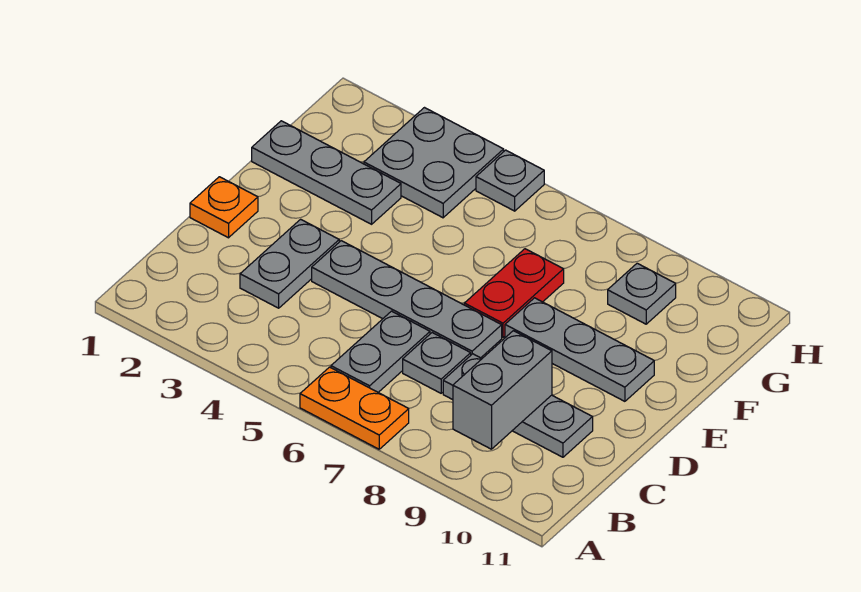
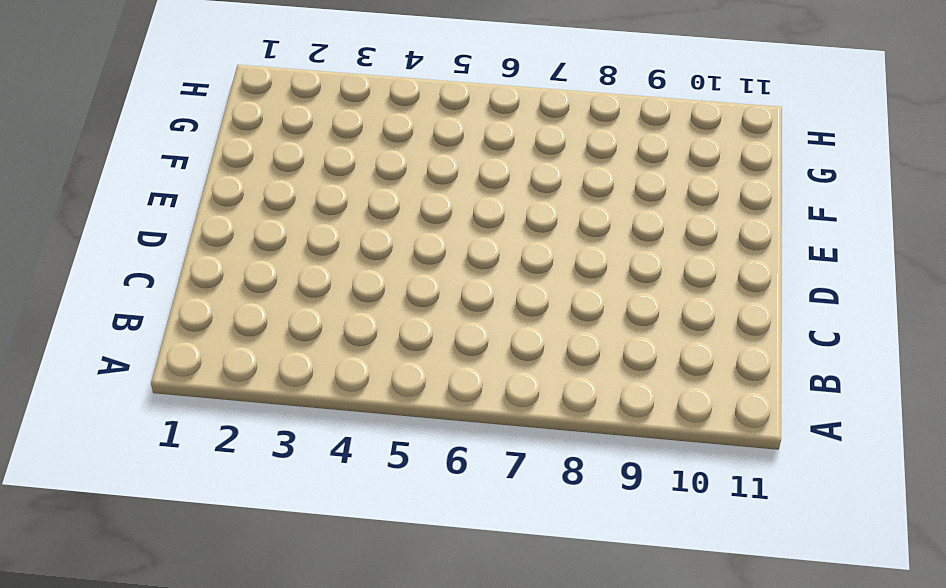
none -> orange plate A6:A7 level 1
none -> grey plate B6:C6 level 1
none -> grey plate C3:D3 level 1

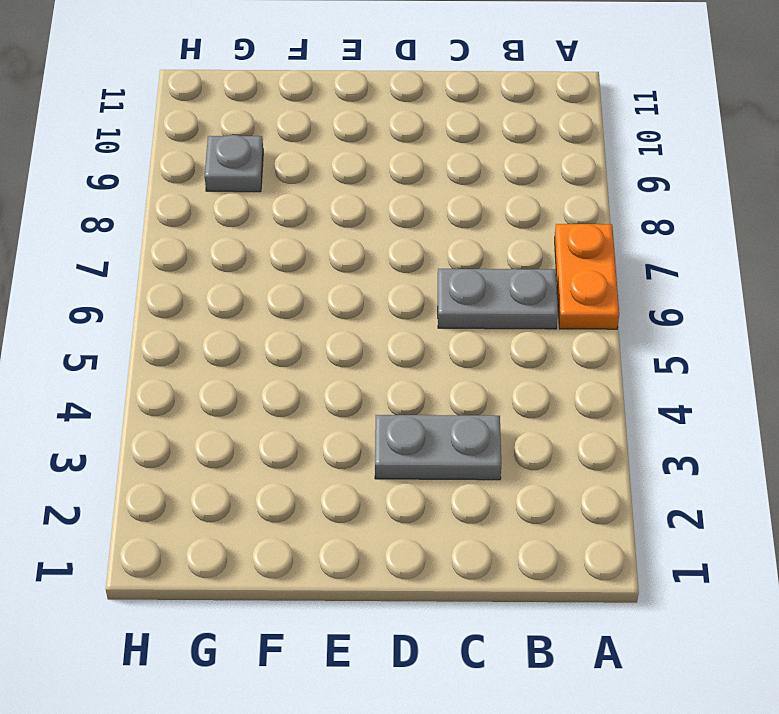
none -> grey plate C7 level 1
none -> grey plate C8:C10 level 1
none -> orange plate D1 level 1

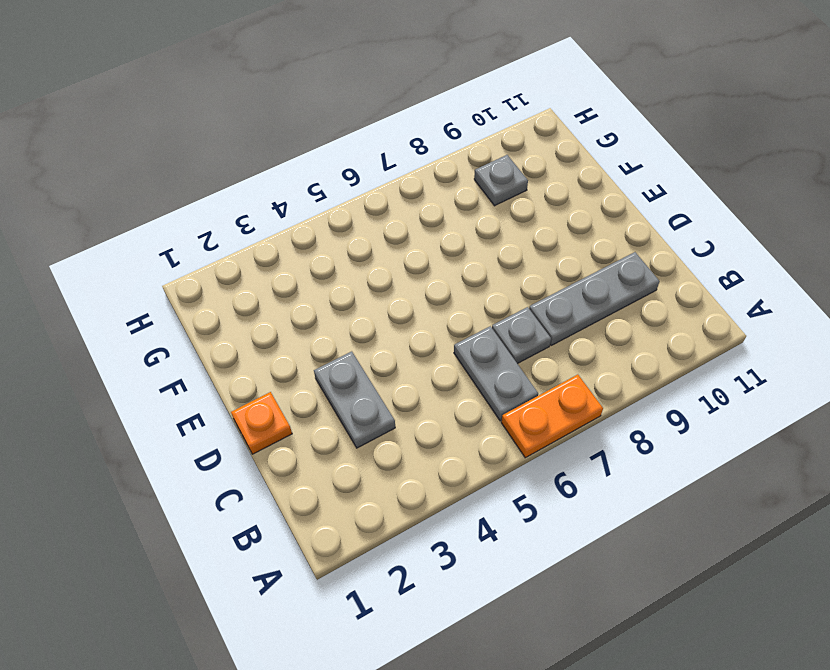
none -> grey plate D4:D7 level 1
none -> red plate E7:F7 level 1
none -> grey plate E8:E10 level 1

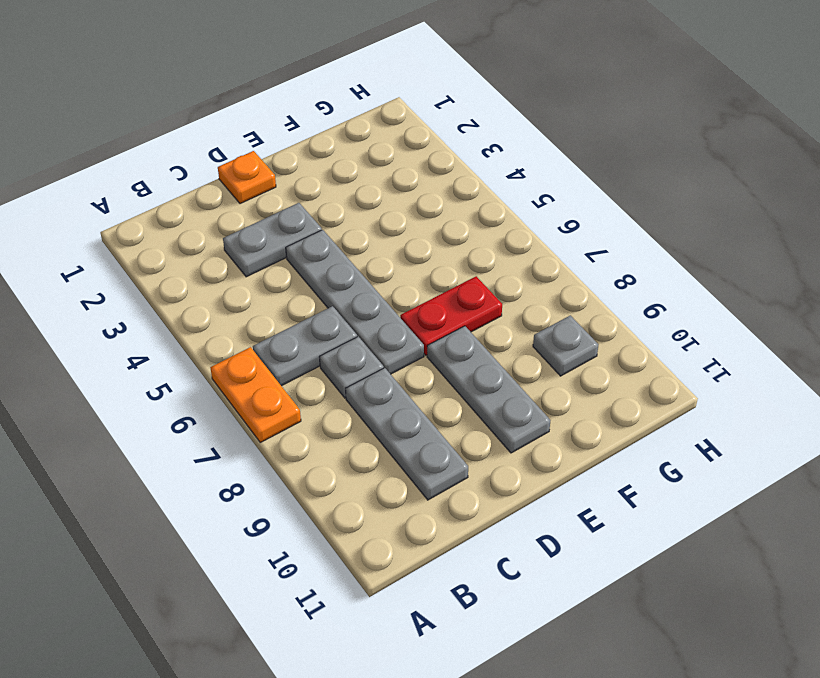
none -> grey plate F1:F3 level 1
none -> grey plate G3:H4 level 1
none -> grey plate H5 level 1

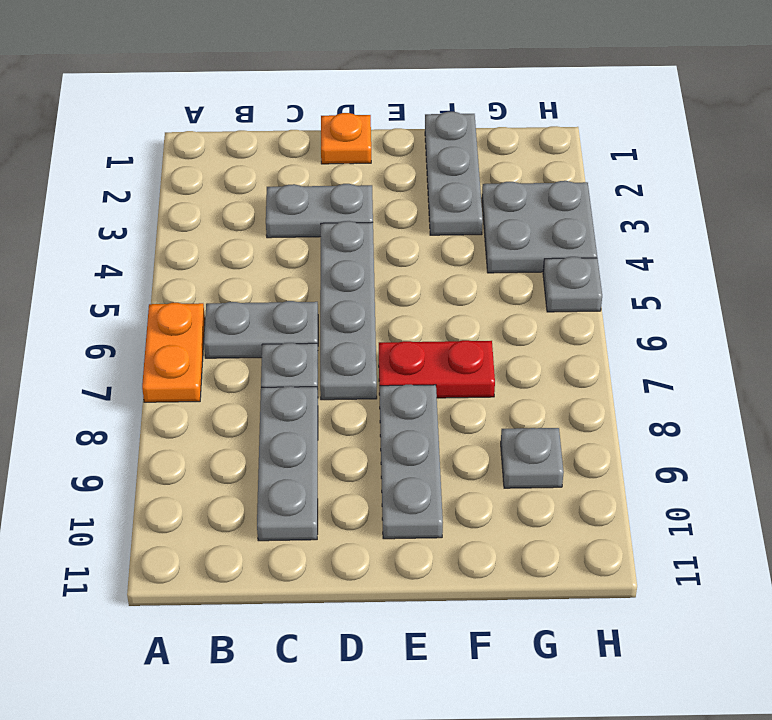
none -> grey brick B9:C9 level 2

